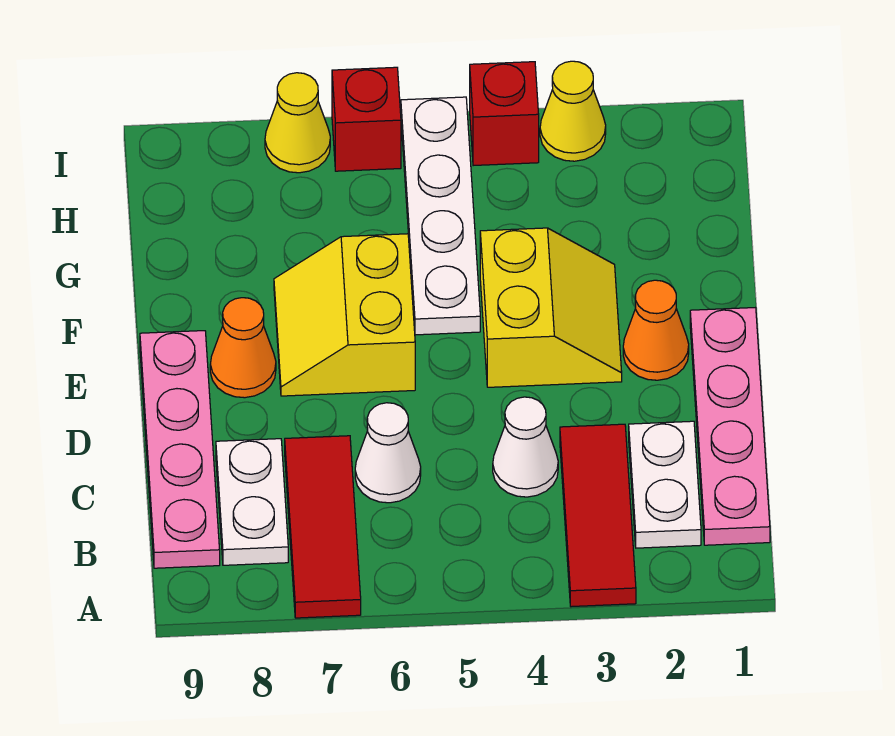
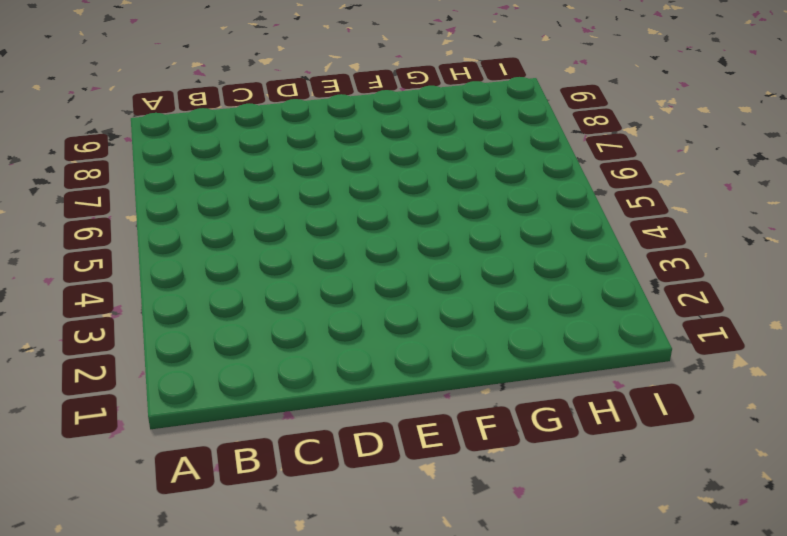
none -> red tile A3:C3 level 1
none -> red tile A7:C7 level 1
none -> pink plate B1:E1 level 1

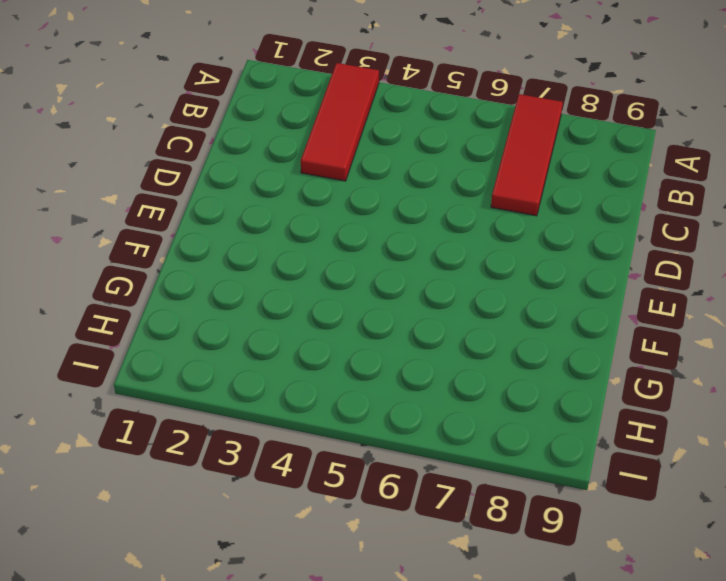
none -> pink plate B1:E1 level 1
none -> white plate B2:C2 level 1
none -> white plate B8:C8 level 1

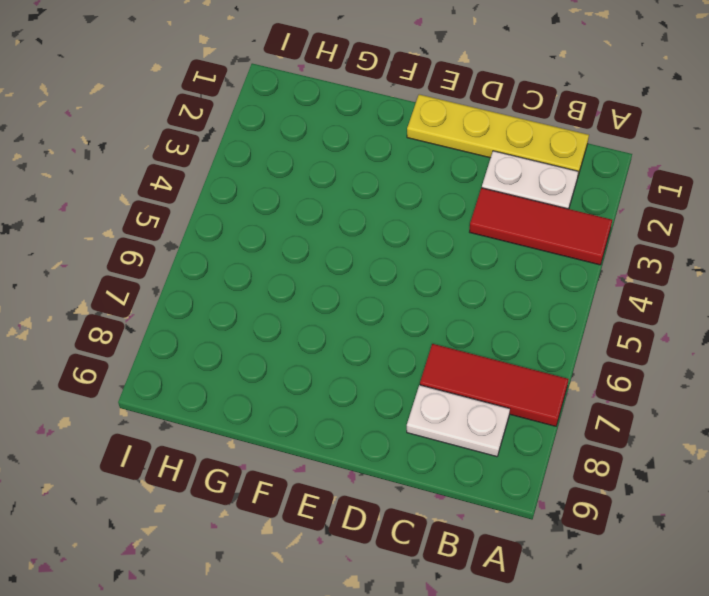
yellow plate B1:E1 level 1 -> pink plate B1:E1 level 1
none -> pink plate B9:E9 level 1
none -> white cone C4 level 1
none -> white cone C6 level 1

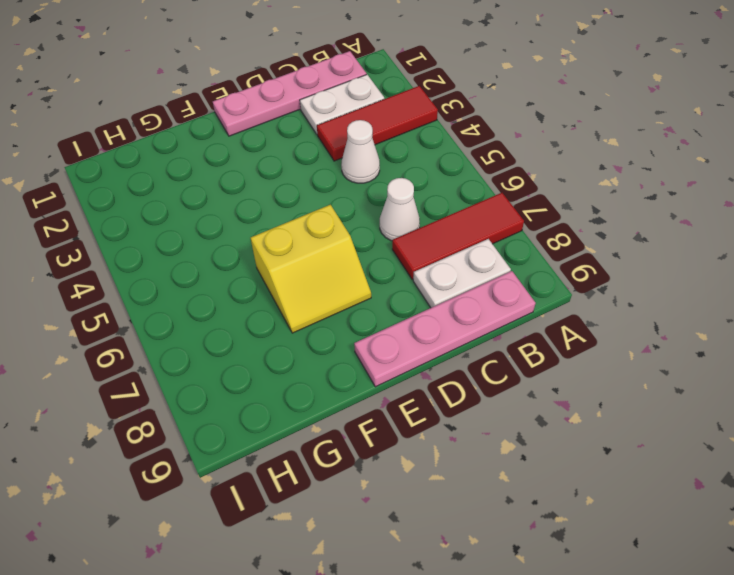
none -> orange cone E2 level 1
none -> yellow slope E3:F4 level 1 top 4
none -> orange cone E8 level 1

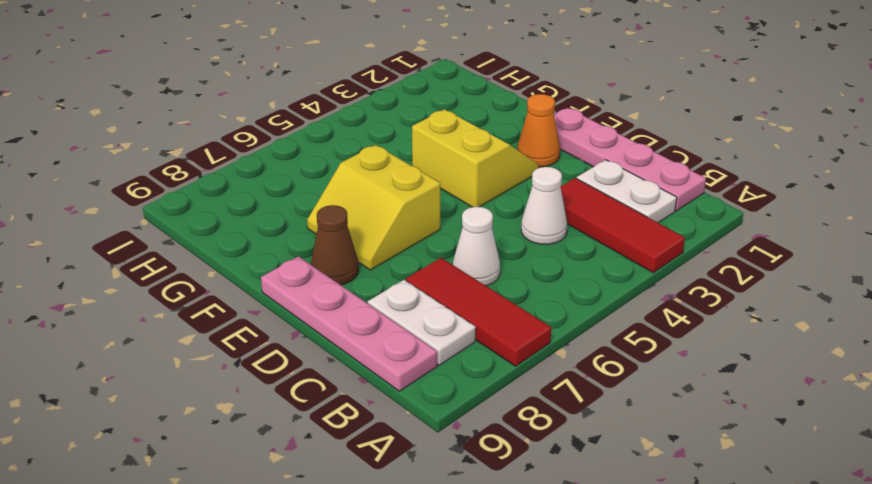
brown cone E8 level 1 -> orange cone E8 level 1
none -> white plate F5:I5 level 1
none -> yellow cone I3 level 1
none -> red brick I4 level 1

